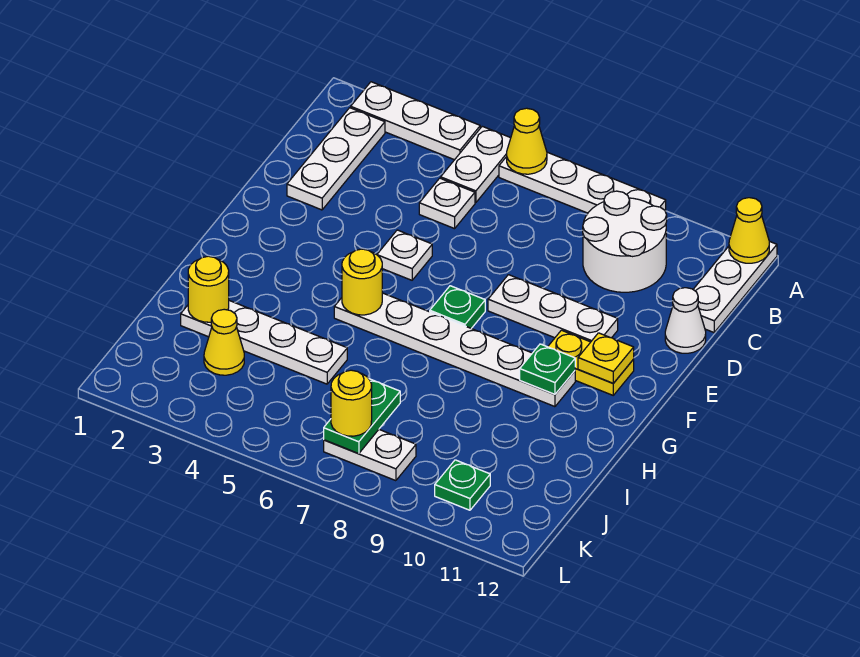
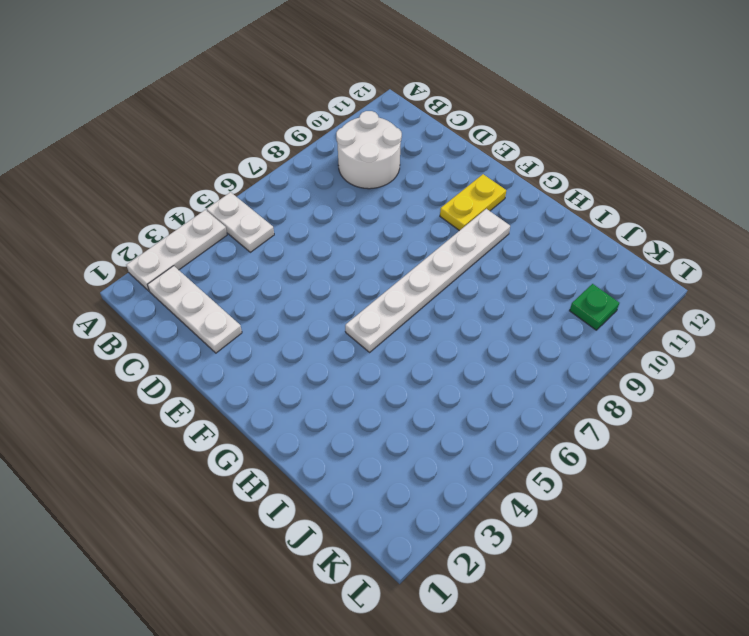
none -> white plate A6:A9 level 1
none -> white plate A12:C12 level 1
none -> white plate C5 level 1

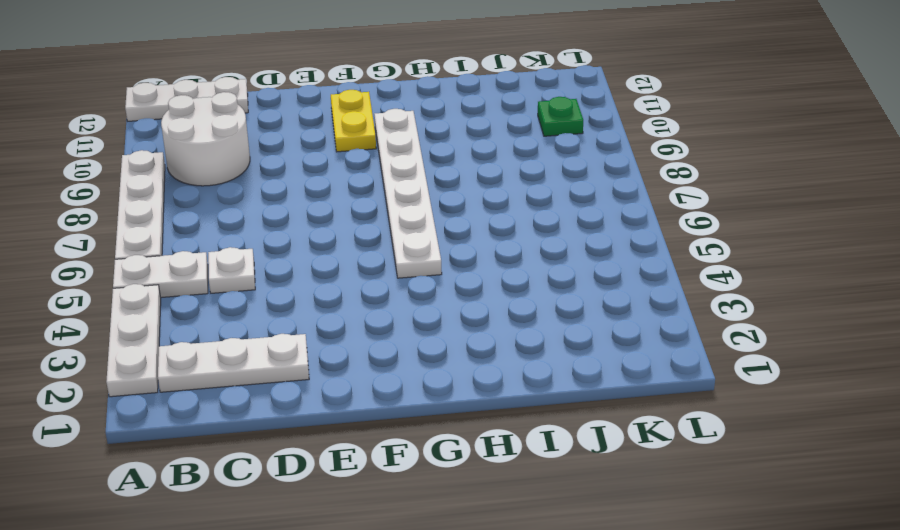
none -> white cone D12 level 1
none -> white plate E5 level 1
none -> white plate E8:E10 level 1

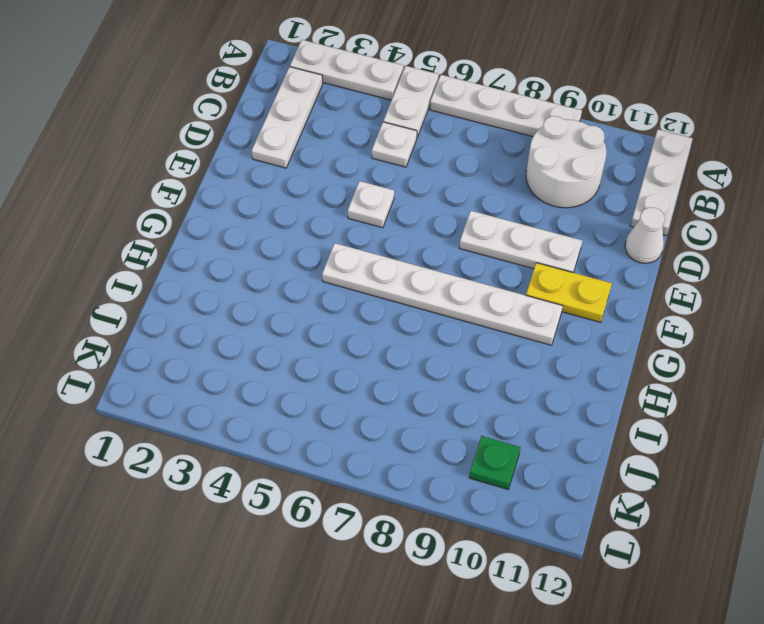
none -> green plate F7 level 1
none -> white plate I2:I5 level 1
none -> yellow cone J3 level 1

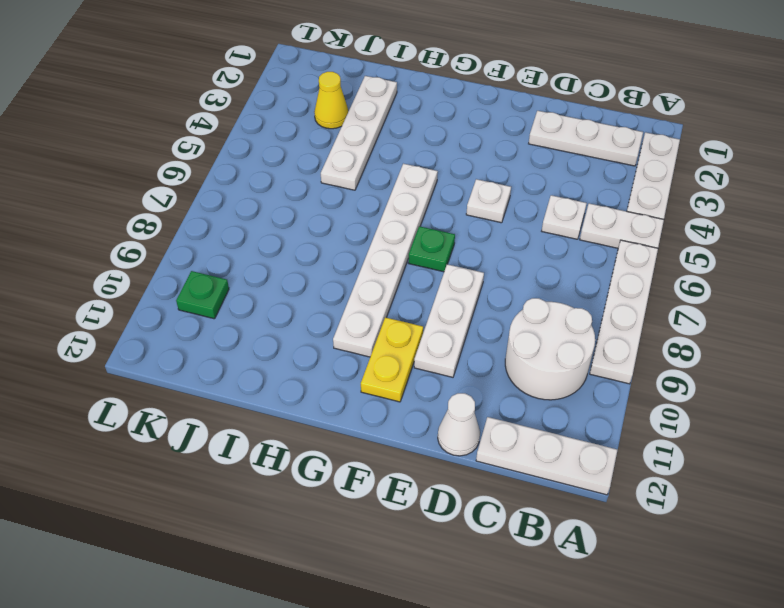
none -> white plate K7:K8 level 1
none -> yellow cone A6 level 2
none -> yellow cone A12 level 2

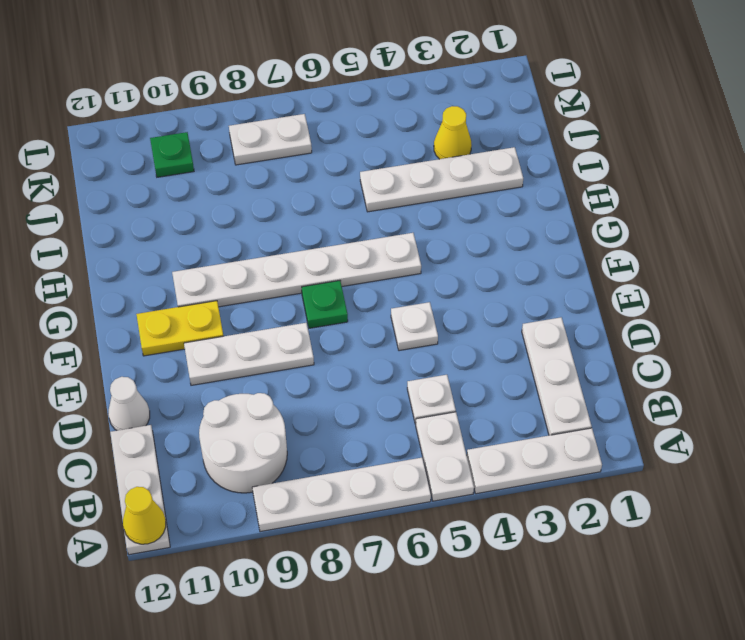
none -> yellow cone A6 level 2
none -> yellow plate F11 level 2
none -> yellow round brick G5 level 2

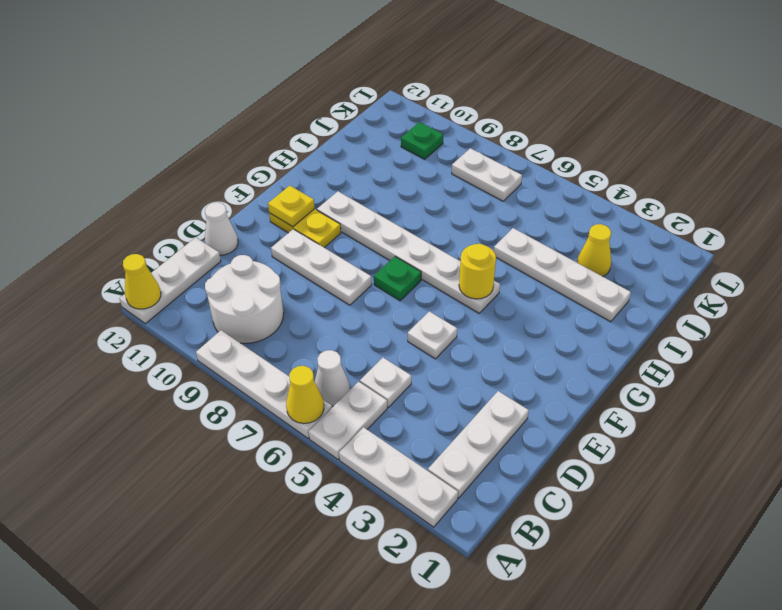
white cone B6 level 1 -> none
none -> green plate G10 level 2
none -> yellow round brick I2 level 2
none -> green plate J7:K7 level 2

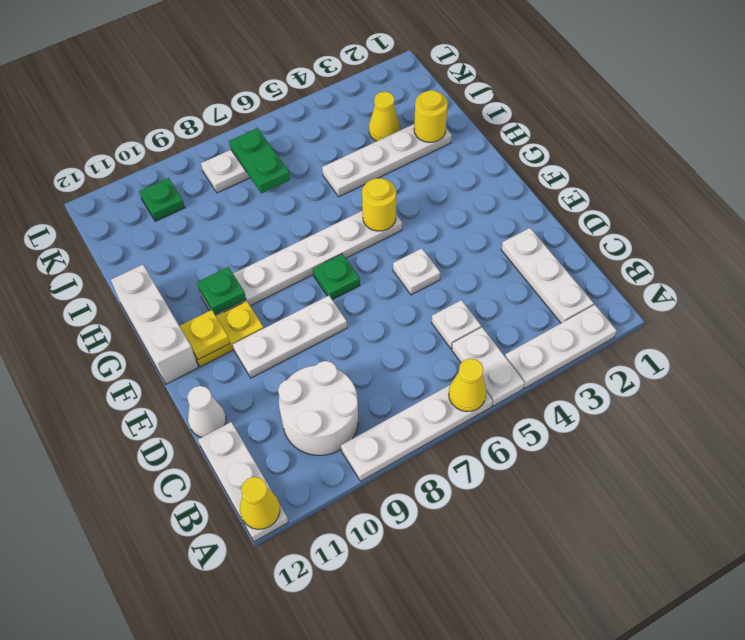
white brick F12:H12 level 1 -> none
none -> yellow round brick K7 level 3

